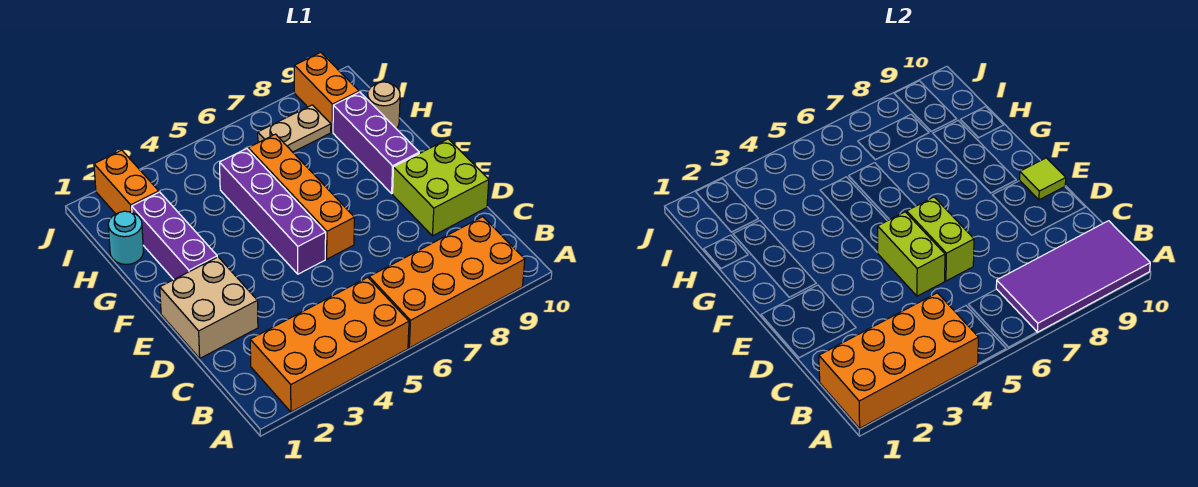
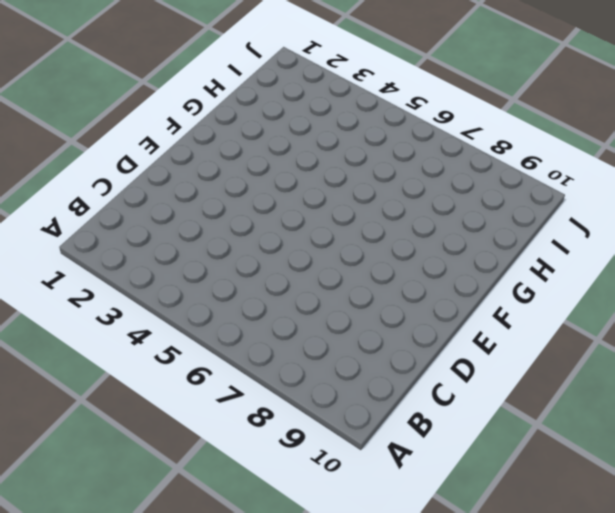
none -> orange brick A2:B5 level 1
none -> orange brick A6:B9 level 1
none -> tan brick D1:E2 level 1

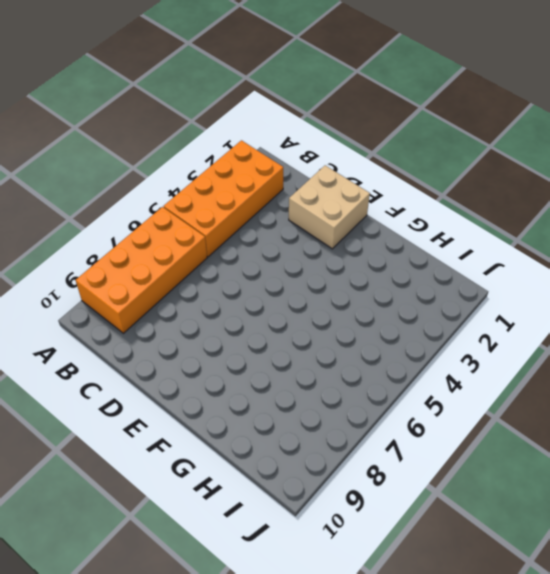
none -> lime brick D9:E10 level 1
none -> purple brick E5:H5 level 1
none -> orange brick E6:H6 level 1

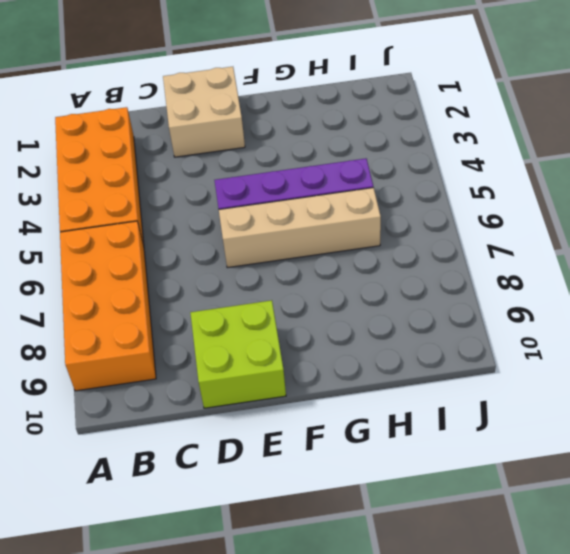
tan brick E6:H6 level 1 -> orange brick E6:H6 level 1
none -> purple brick F2:H2 level 1
none -> purple brick F9:H9 level 1
none -> cyan round brick H1 level 1

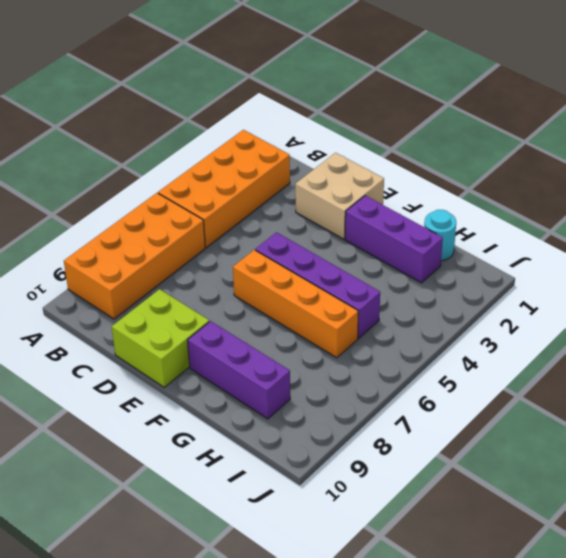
none -> tan round brick H10 level 1
none -> orange brick I2:J2 level 1
none -> tan plate I7:I8 level 1

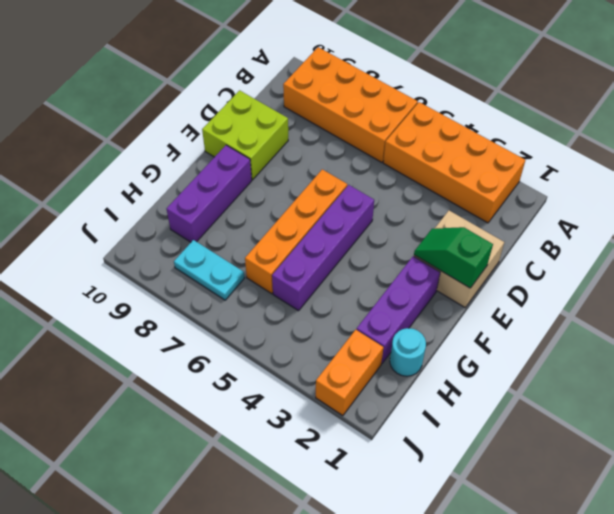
green slope E1:E2 level 2 top 1 -> none
cyan plate I7:I8 level 1 -> tan plate I7:I8 level 1
none -> tan round brick H10 level 1
none -> orange brick I9:J9 level 1
none -> orange brick A1:B4 level 2

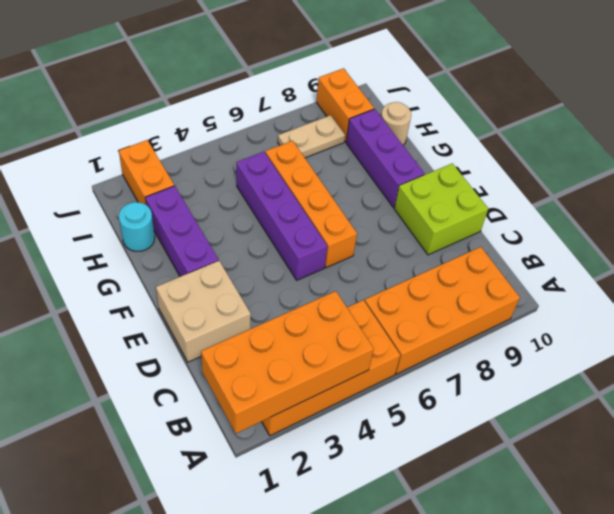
none -> purple tile A7:B10 level 2
none -> lime brick D5:E5 level 2
none -> lime brick D6:E6 level 2

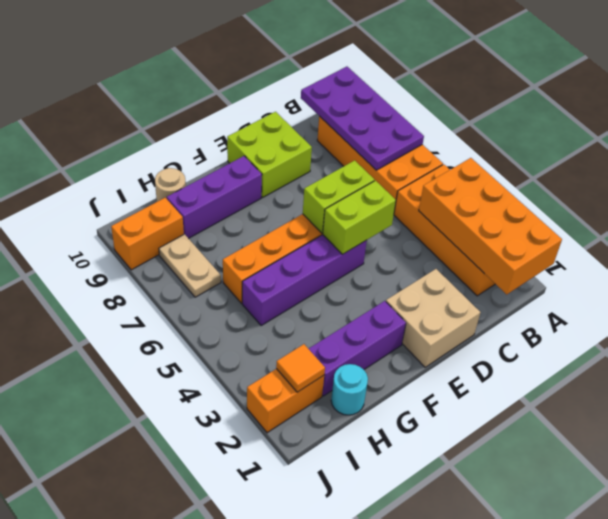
purple plate A7:B10 level 2 -> purple tile A7:B10 level 2
orange tile I2 level 2 -> none
none -> lime tile E10 level 2

